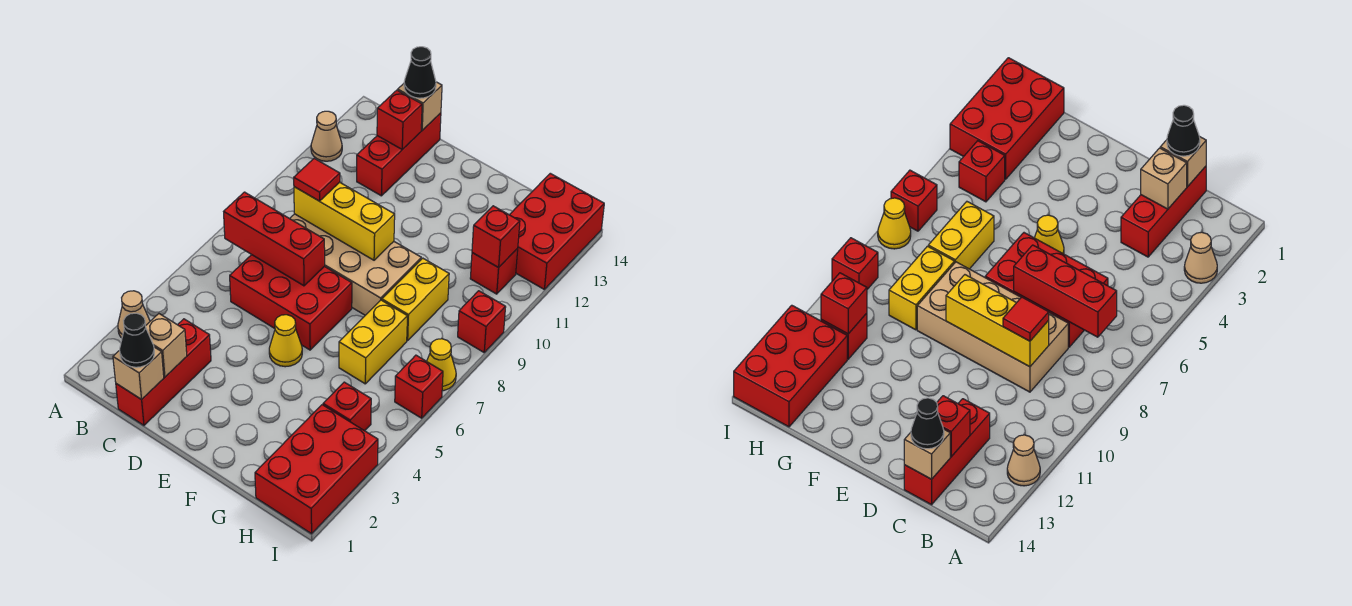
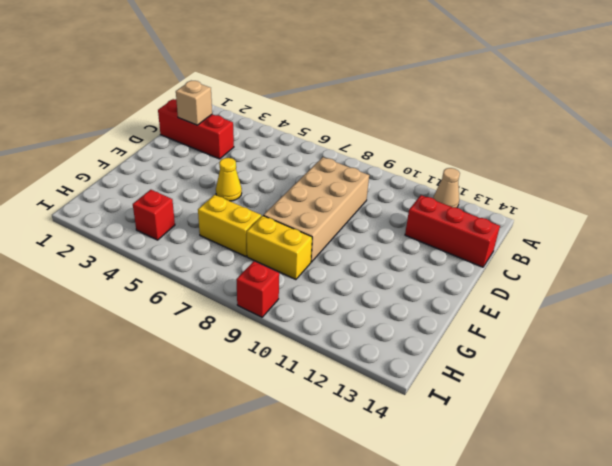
none -> tan cone A3 level 1
none -> red brick C6:E7 level 1
none -> red brick H1:I3 level 1

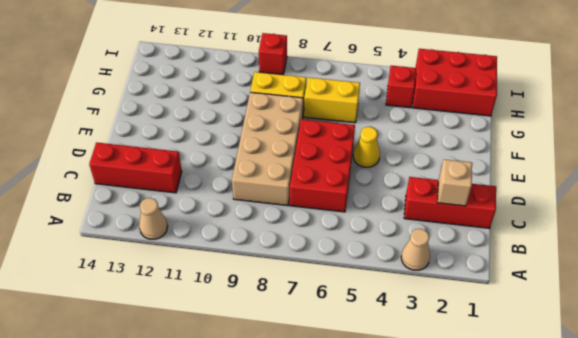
none -> red brick H11 level 1
none -> red brick H12:I14 level 1
none -> red brick I6 level 1

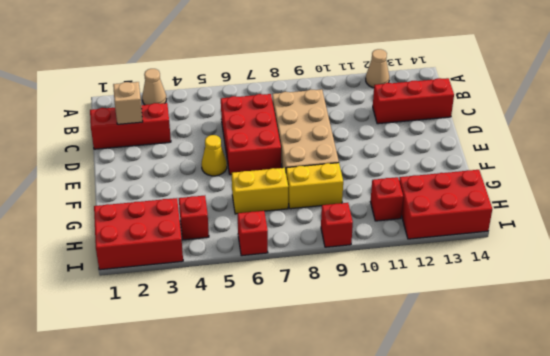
none -> yellow cone I7 level 1
none -> red brick B7:D7 level 2
none -> tan brick C1 level 2

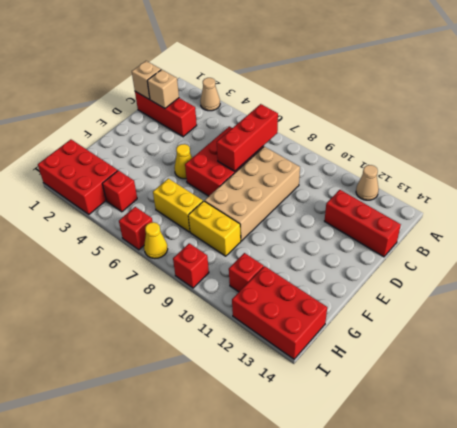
none -> yellow brick C9:E9 level 2
none -> red brick C13 level 2
none -> tan brick C14 level 2

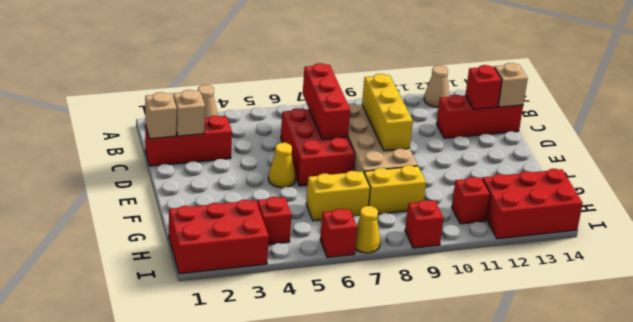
none -> red brick H11 level 2
none -> black cone C1 level 3
none -> red tile C9 level 3

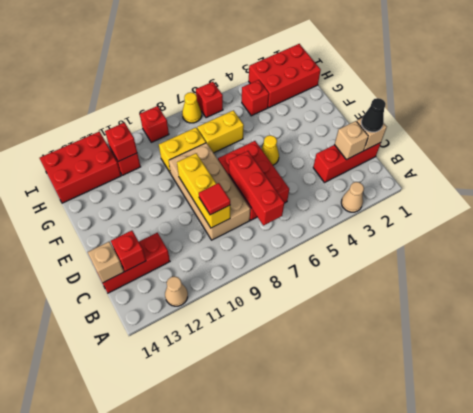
none -> black cone C14 level 3

